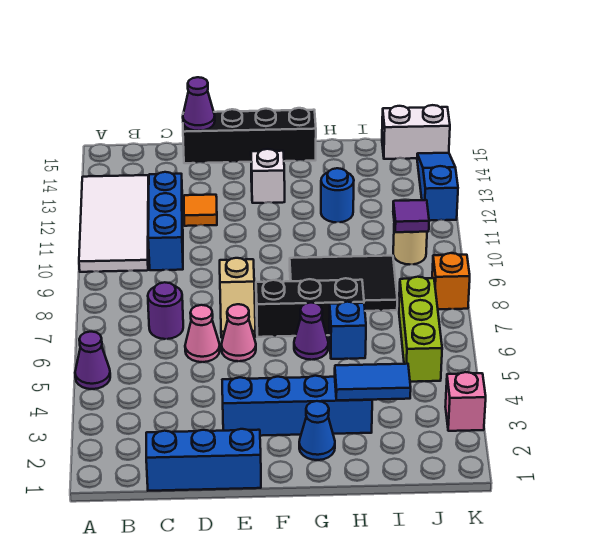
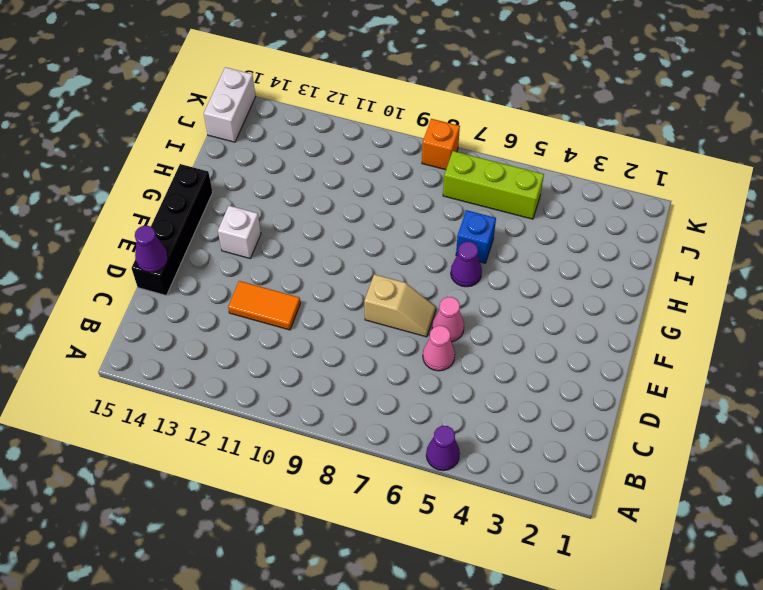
orange tile D11:D12 level 1 -> orange tile D12 level 1
none -> white tile A10:B13 level 1
none -> blue brick C1:E1 level 1
none -> purple round brick C7 level 1

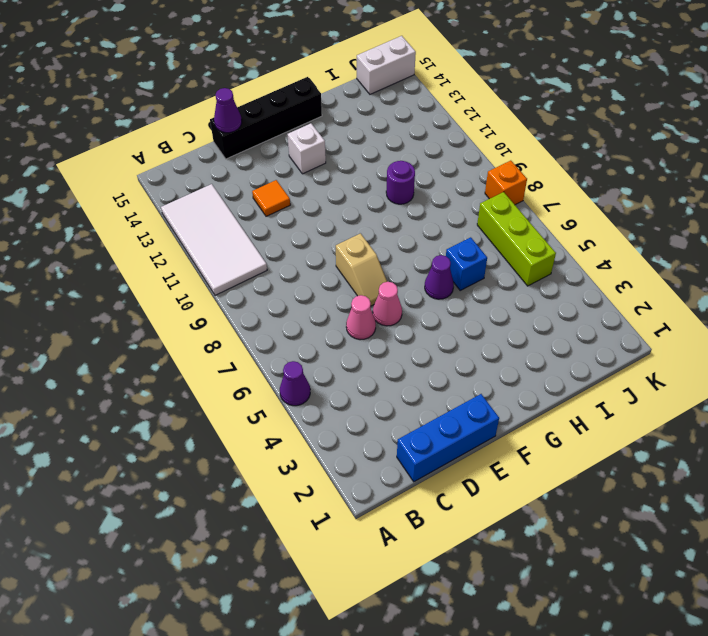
purple round brick H10 level 1 -> purple round brick C7 level 1
none -> blue brick C10:C12 level 1
none -> blue brick E3:H3 level 1
none -> black brick F7:H7 level 1

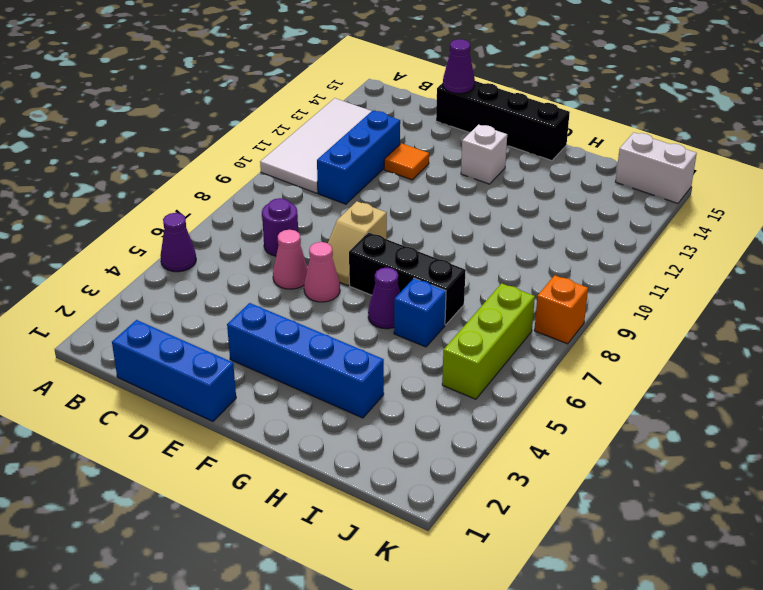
none -> blue cone G2 level 1
none -> black tile G8:I9 level 1
none -> blue round brick H12 level 1

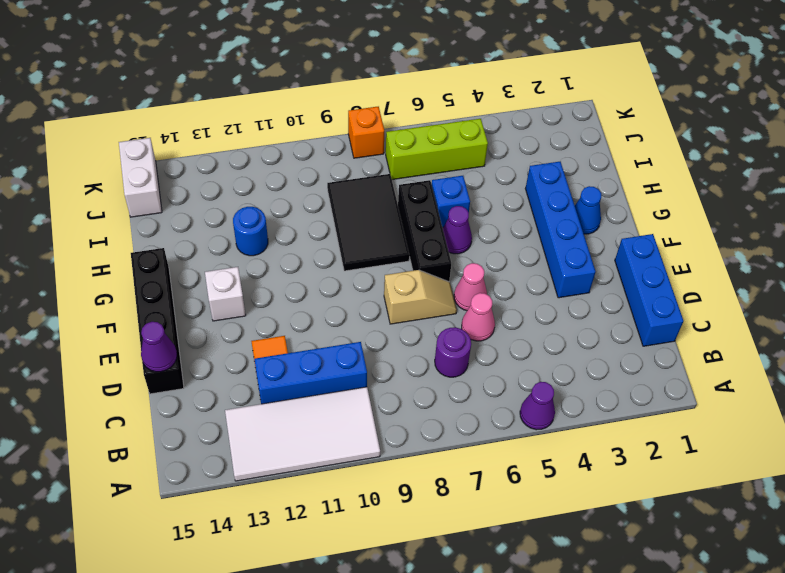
none -> tan round brick J10 level 1
none -> pink brick K3 level 1
none -> blue slope K12:K14 level 1 top 12

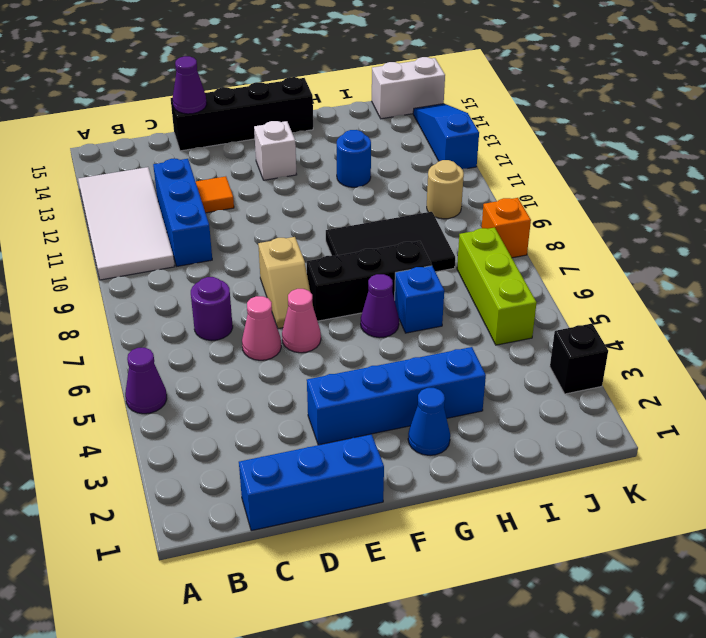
black brick K3 level 1 -> pink brick K3 level 1
none -> blue tile H3:I3 level 2
none -> purple tile J10 level 2

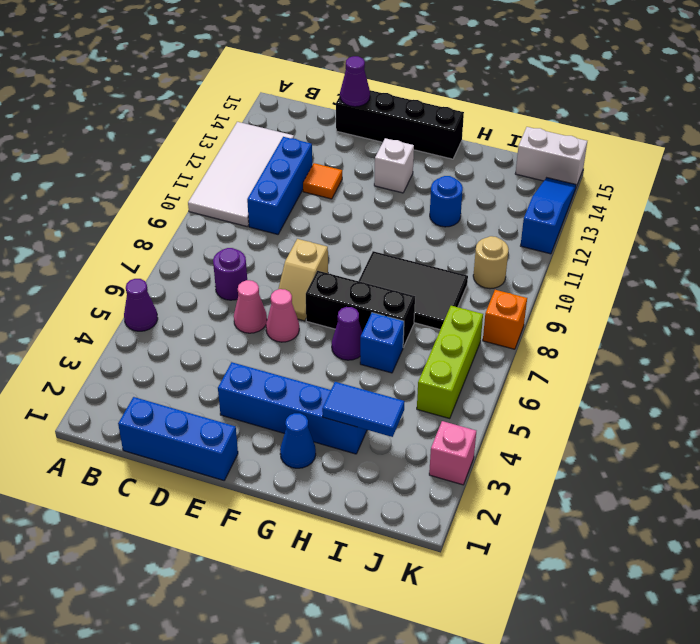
none -> purple tile J10 level 2

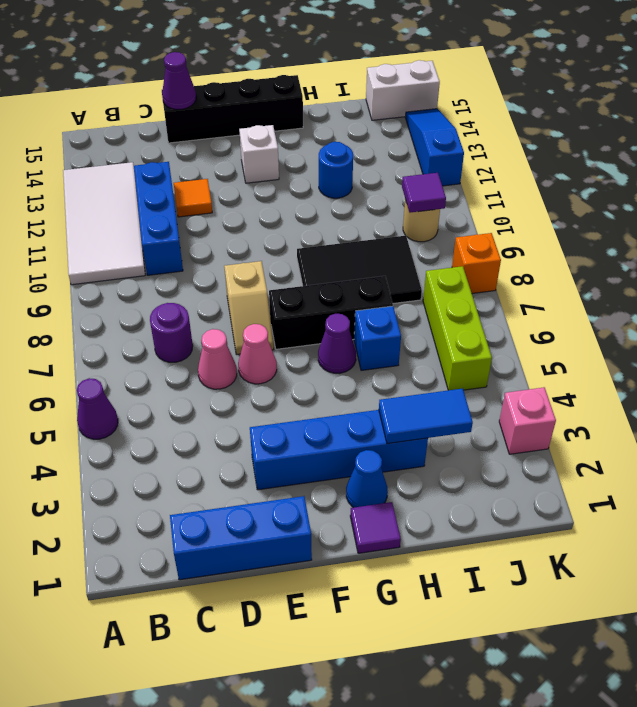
purple tile G1 level 1 -> none

